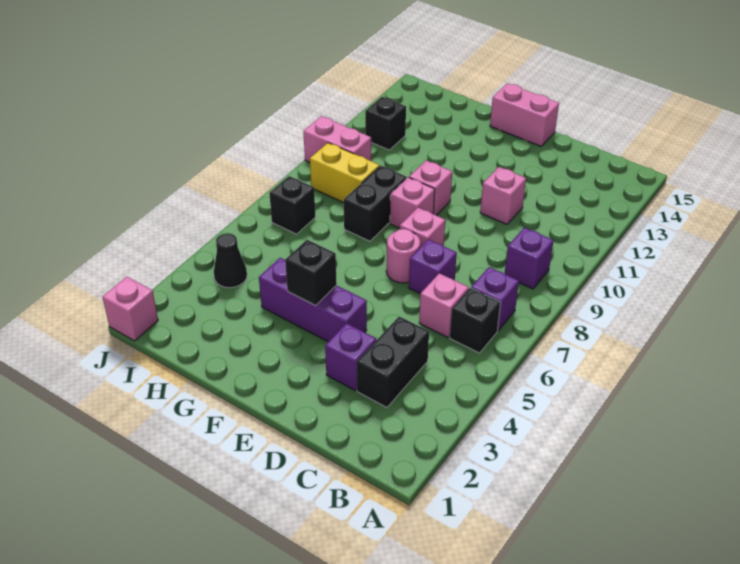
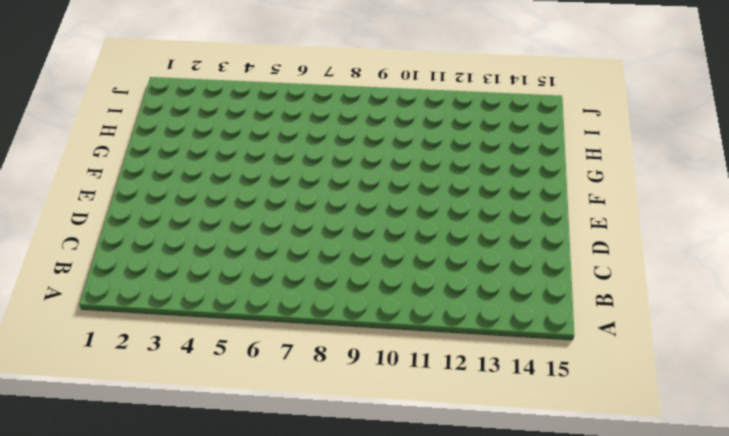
none -> black brick B6 level 1
none -> purple brick B7 level 1
none -> purple brick B9 level 1

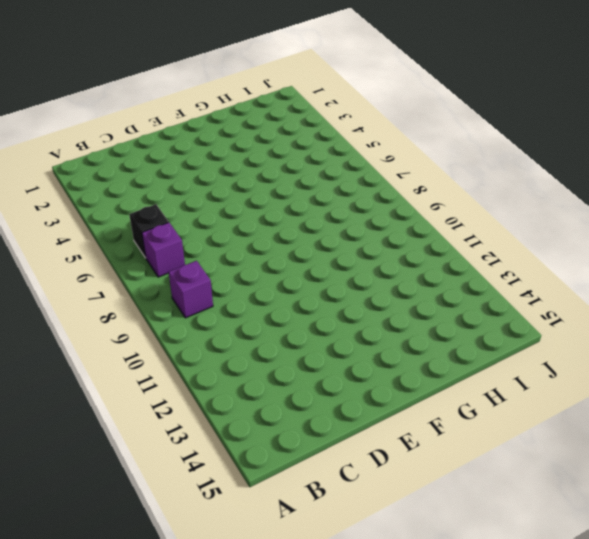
none -> black brick C3:C4 level 1
none -> pink brick C6 level 1
none -> purple brick D3 level 1

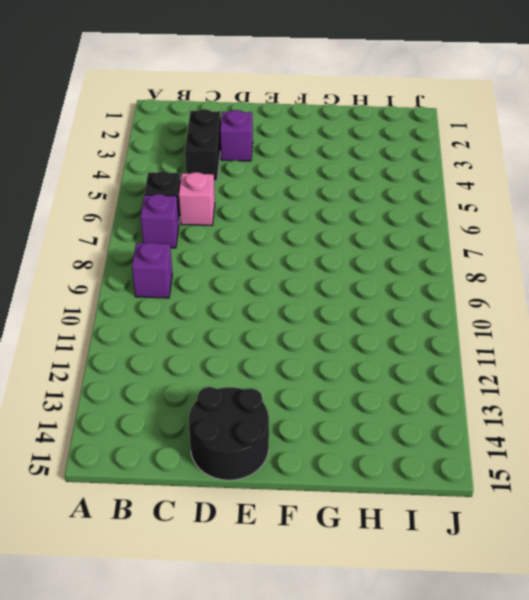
black round brick D14:E15 level 1 -> pink brick E15:F15 level 1
none -> purple brick D7 level 1
none -> pink brick D11 level 1
none -> purple brick E4:G4 level 1

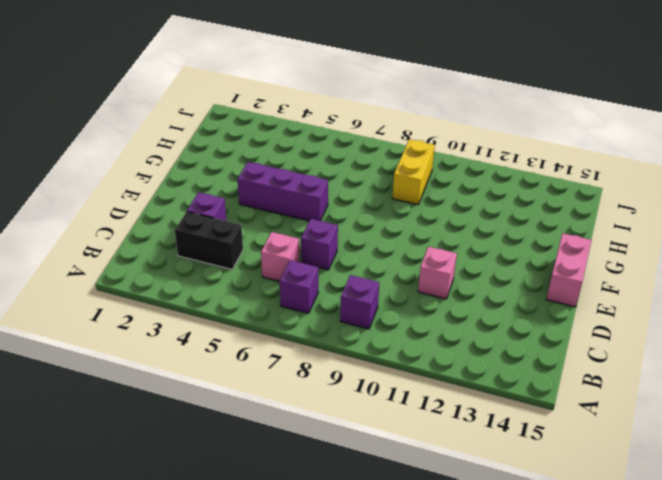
purple brick F4:F6 level 1 -> purple brick E4:G4 level 1
none -> black brick B6 level 1
none -> pink round brick E7 level 1
none -> pink brick E8 level 1

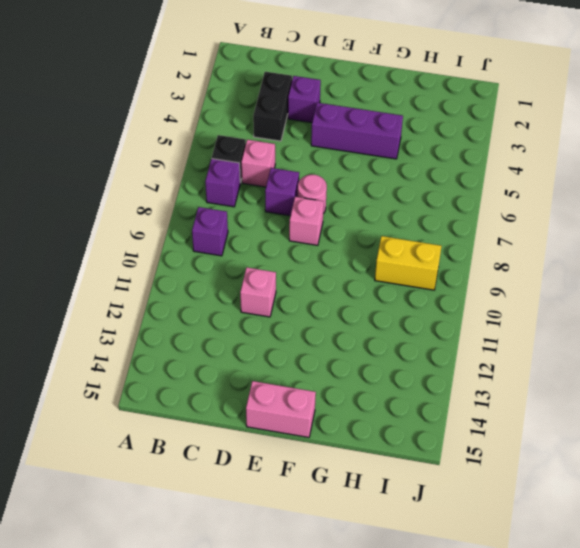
none -> pink brick F9 level 1
none -> pink brick F10 level 1
none -> black brick G8:G9 level 1

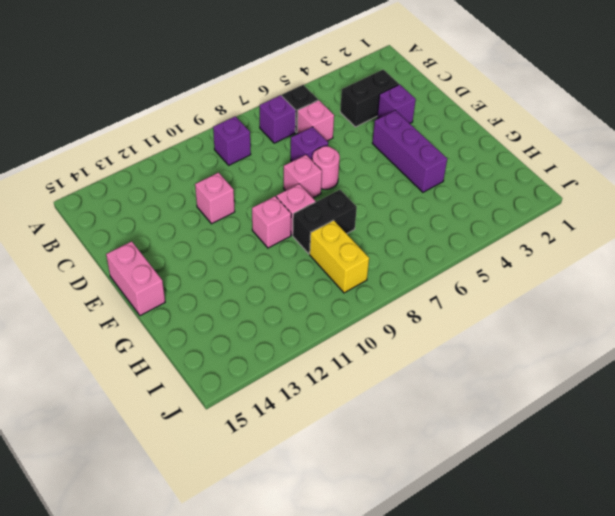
none -> black cone I4 level 1
none -> black brick I7 level 1
none -> pink brick I10:J10 level 1

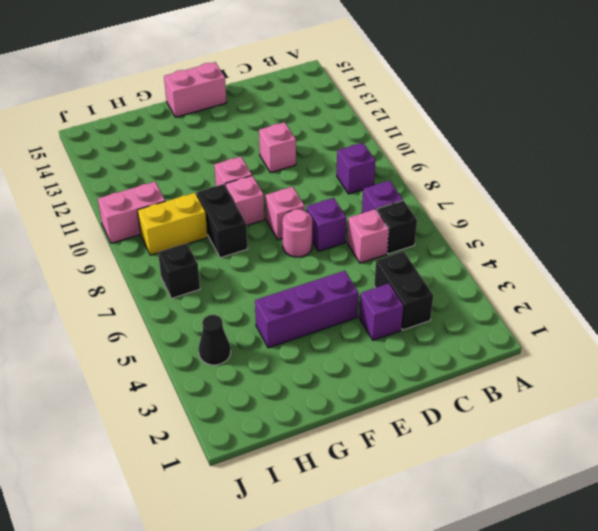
none -> black brick I12 level 1
none -> pink brick J1 level 1
none -> black brick F4 level 2

